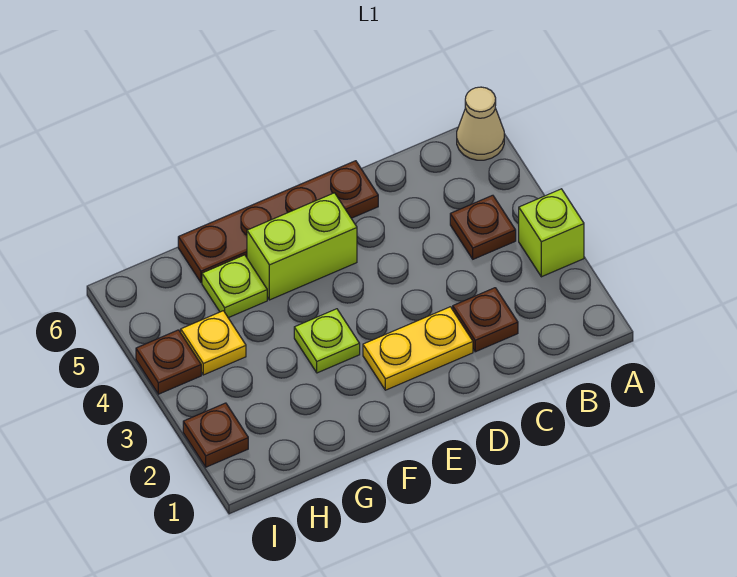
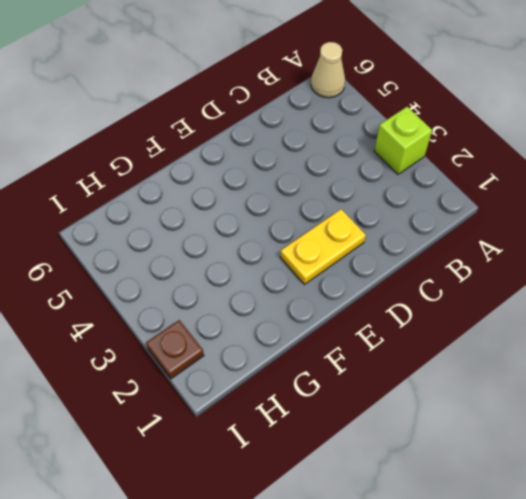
none -> brown plate B4 level 1
none -> brown plate C2 level 1
none -> brown plate D6:G6 level 1

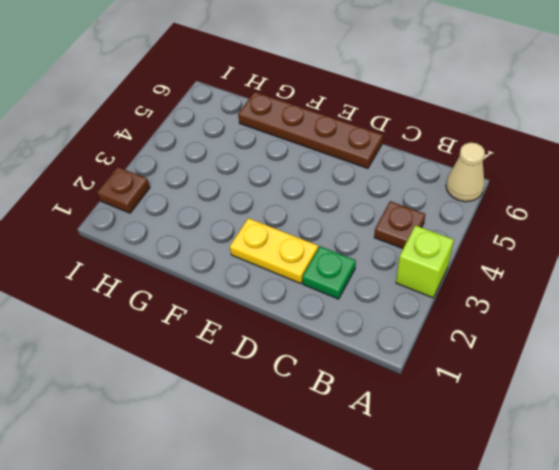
green plate C2 level 1 -> brown plate C2 level 1
none -> lime brick E5:F5 level 1
none -> lime plate F3 level 1
none -> lime plate G5 level 1

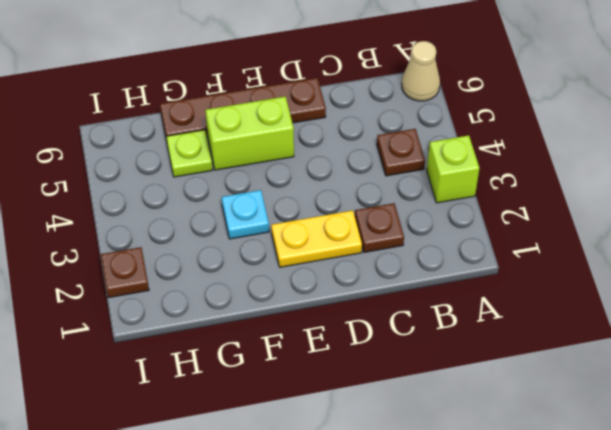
cyan plate F3 level 1 -> lime plate F3 level 1
none -> yellow plate H4 level 1
none -> brown plate I4 level 1

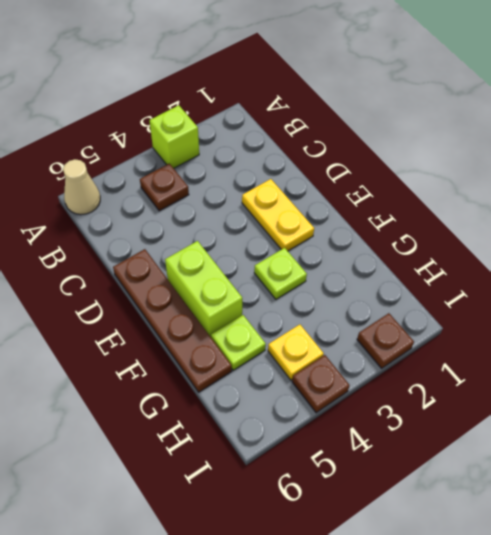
none -> brown plate C2 level 1

